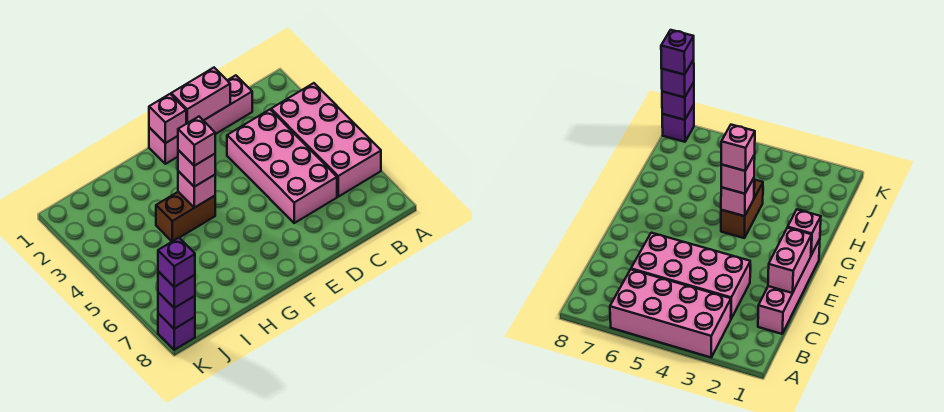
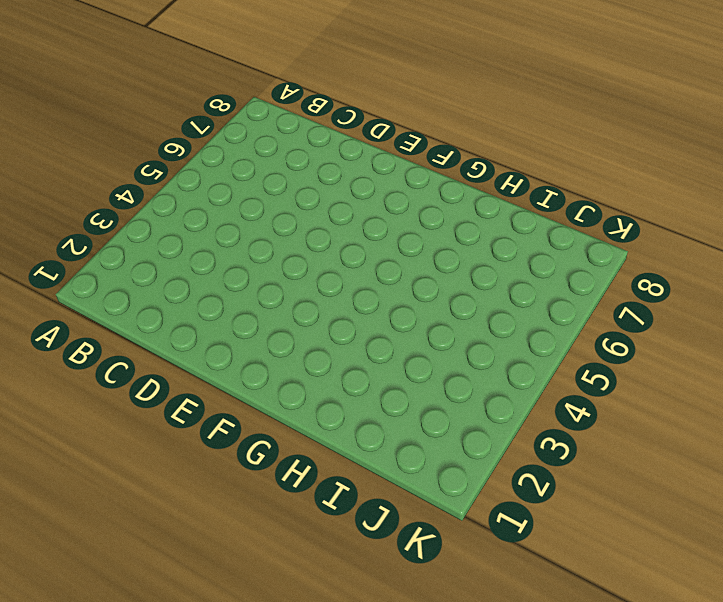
none -> pink brick A3:B6 level 1
none -> pink brick C1:F1 level 1
none -> pink brick C3:D6 level 1

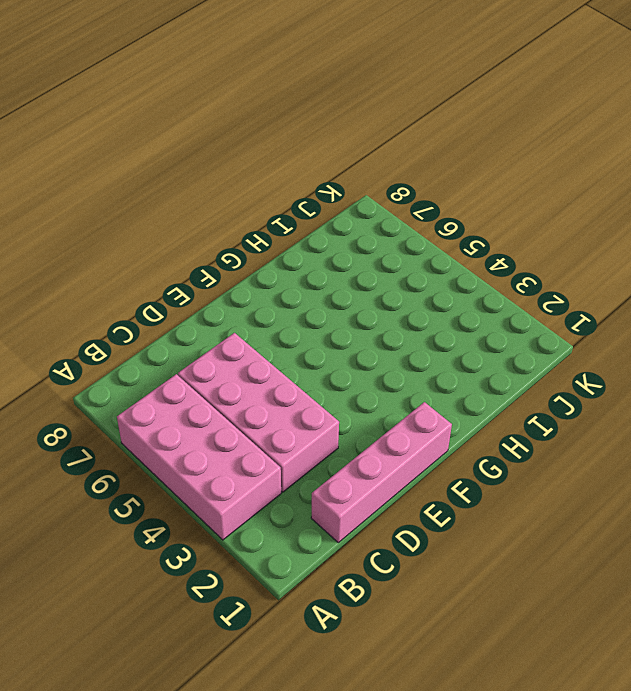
none -> brown brick G4:H4 level 1
none -> purple brick K8 level 1
none -> pink brick D1:E1 level 2

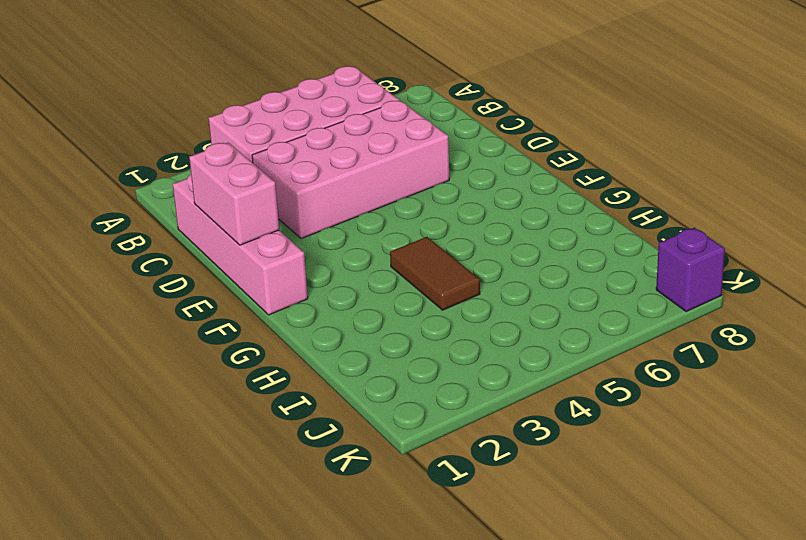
brown tile G4:H4 level 1 -> brown brick G4:H4 level 1
none -> pink brick F1 level 2
none -> pink brick G4 level 2
none -> purple brick K8 level 2

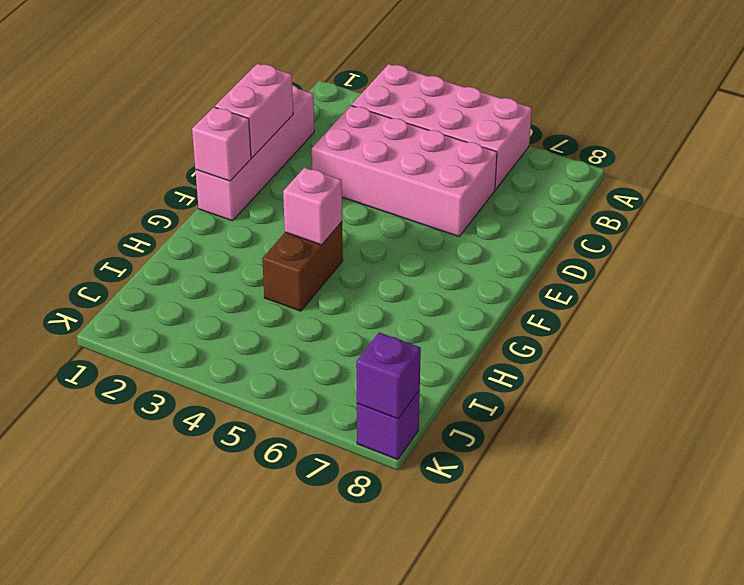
none -> pink brick G4 level 3
none -> purple brick K8 level 3
none -> pink brick G4 level 4

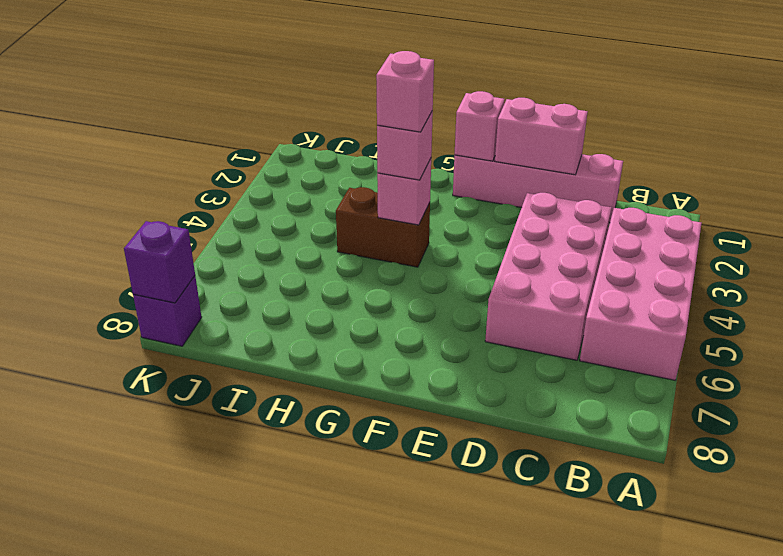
none -> purple brick K8 level 3
none -> purple brick K8 level 4

